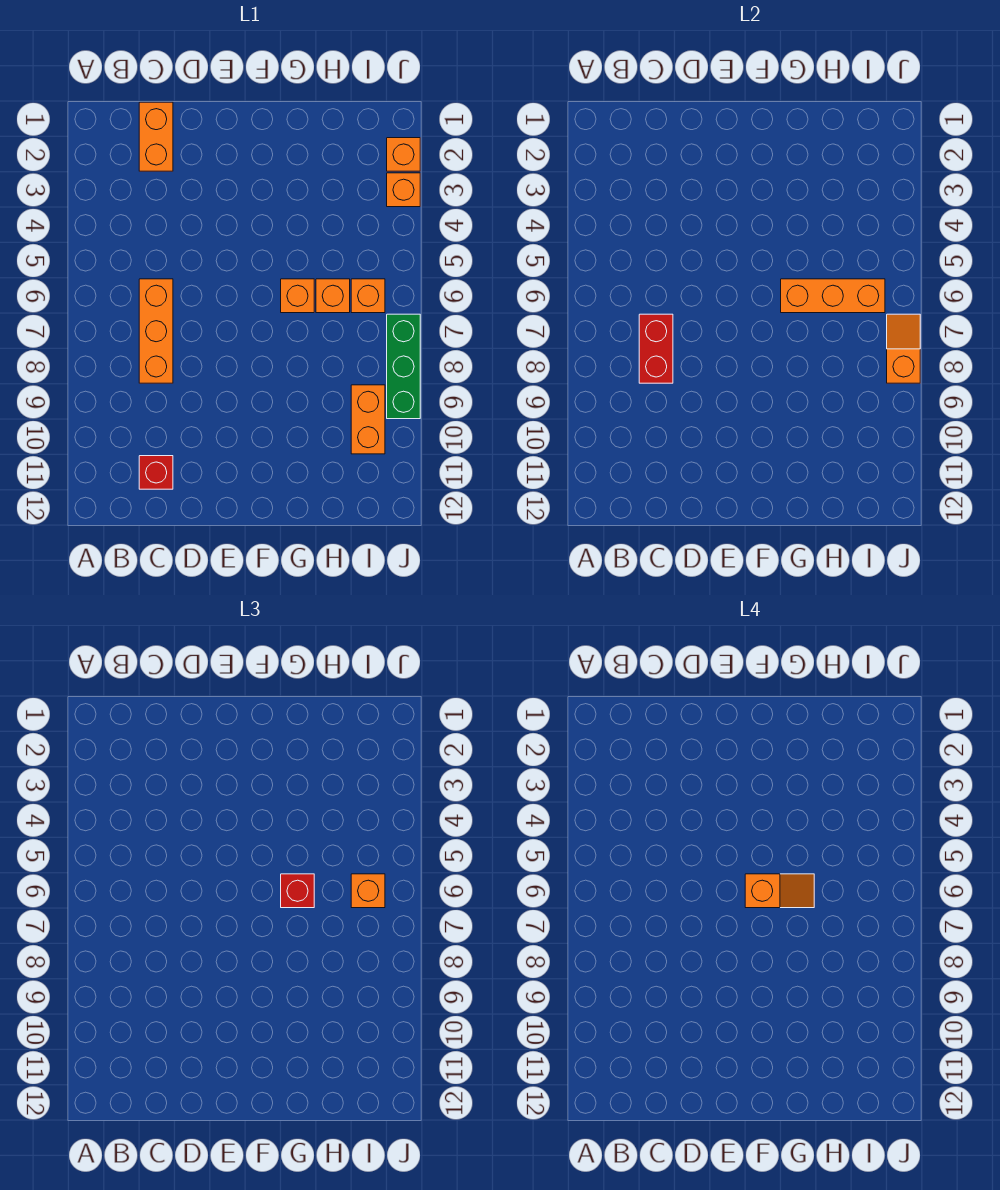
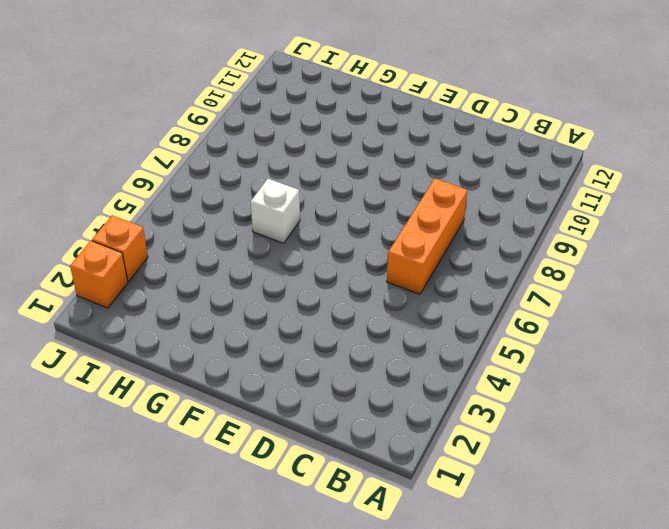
white brick G6 level 1 -> orange brick G6 level 1
none -> orange brick C1:C2 level 1
none -> red brick C11 level 1
none -> orange brick H6 level 1

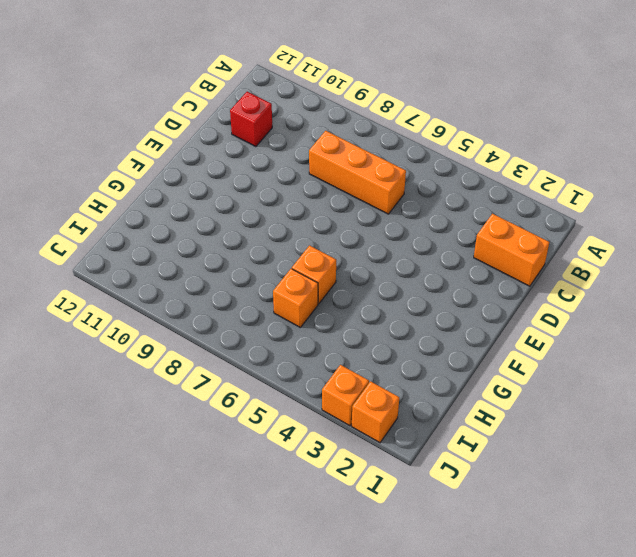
none -> orange brick I6 level 1
none -> orange brick I9:I10 level 1
none -> green brick J7:J9 level 1

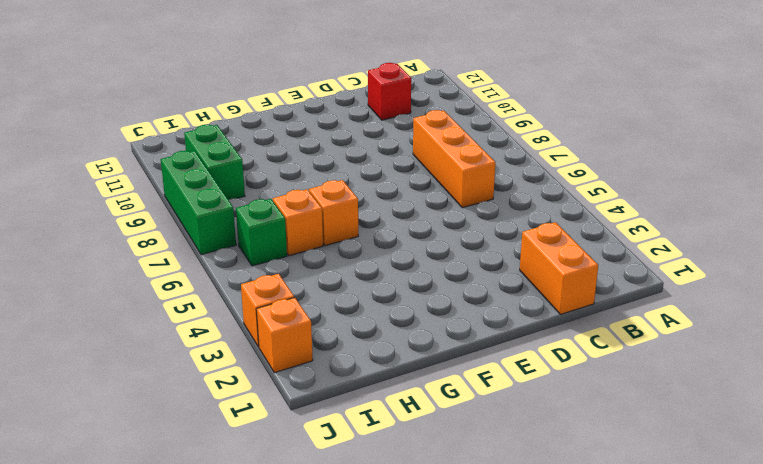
green brick I6 level 1 -> orange brick I6 level 1
green brick I9:I10 level 1 -> orange brick I9:I10 level 1
none -> red brick C7:C8 level 2
none -> orange brick G6:I6 level 2
none -> orange slope J7:J8 level 2 top 8

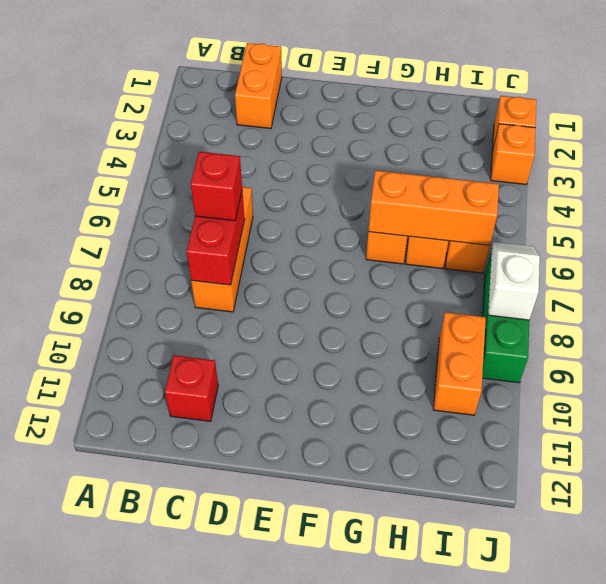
red brick C7 level 3 -> red brick G6 level 3
white slope J7:J8 level 2 top 8 -> orange slope J7:J8 level 2 top 8
none -> orange brick I6 level 3
none -> orange slope F6:G6 level 4 top F

